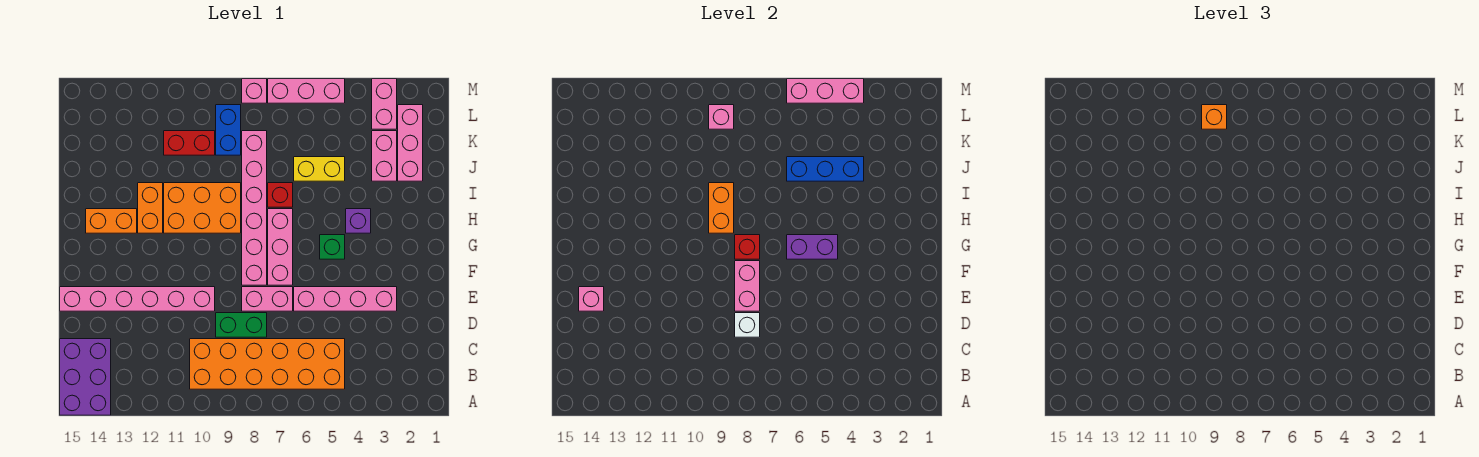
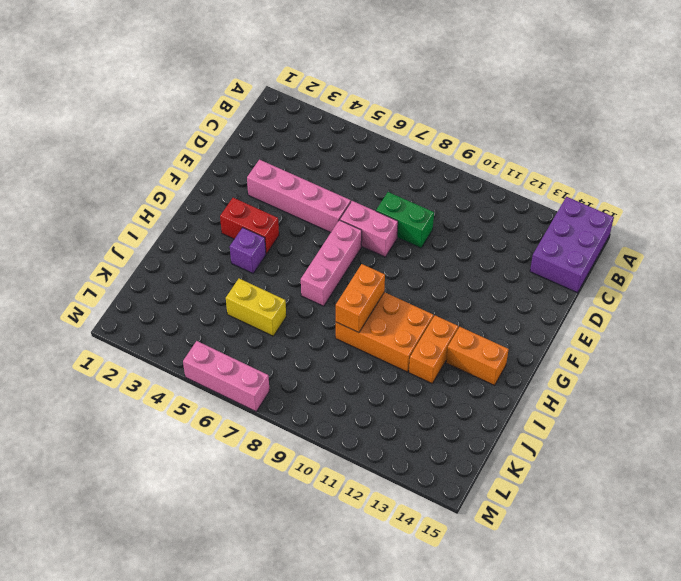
red brick G3:G4 level 1 -> red brick K10:K11 level 1
none -> orange brick B5:C10 level 1
none -> pink brick E10:E15 level 1
none -> pink brick F8:K8 level 1
none -> green brick G5 level 1

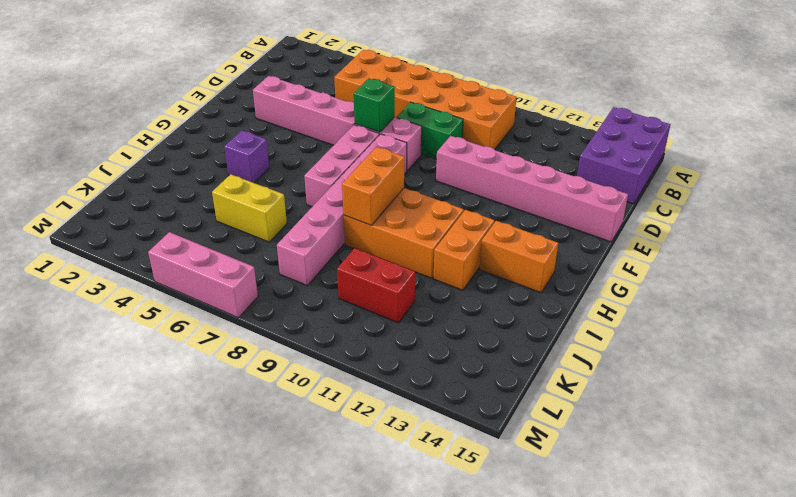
green brick E7 level 2 -> green brick G5 level 1
none -> red brick I7 level 1
none -> pink brick J2:L2 level 1
none -> pink brick J3:K3 level 1
none -> blue brick K9:L9 level 1

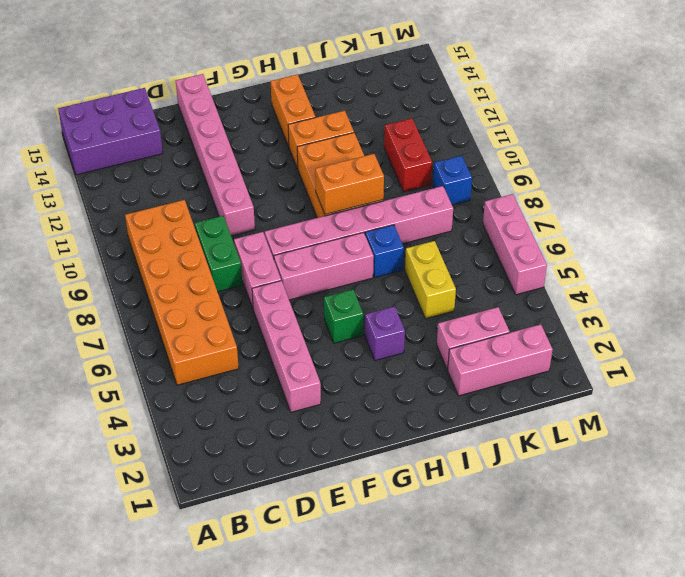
blue brick I7 level 1 -> red brick I7 level 1
blue brick L9 level 1 -> blue brick K9:L9 level 1
none -> pink brick L3:M3 level 1
none -> pink brick M8 level 1
none -> white brick D8 level 2
none -> pink brick E8:F8 level 2

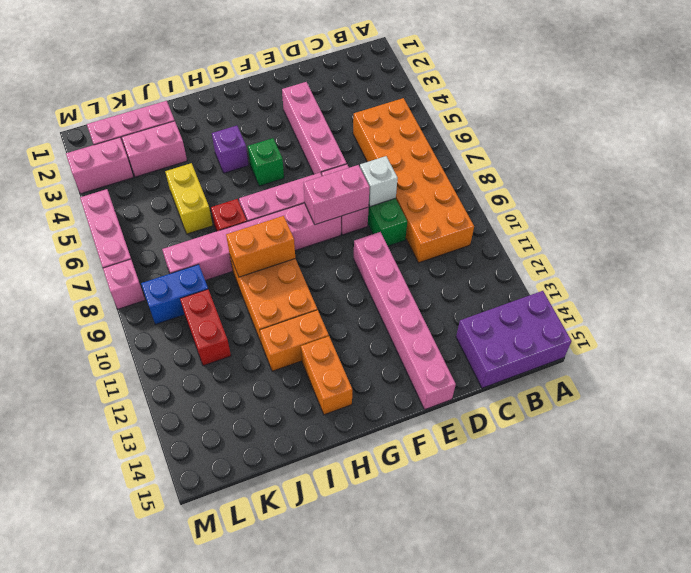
none -> pink brick E14 level 2
none -> purple brick G5:G6 level 2
none -> red brick G8 level 2
none -> blue brick J4:J6 level 2

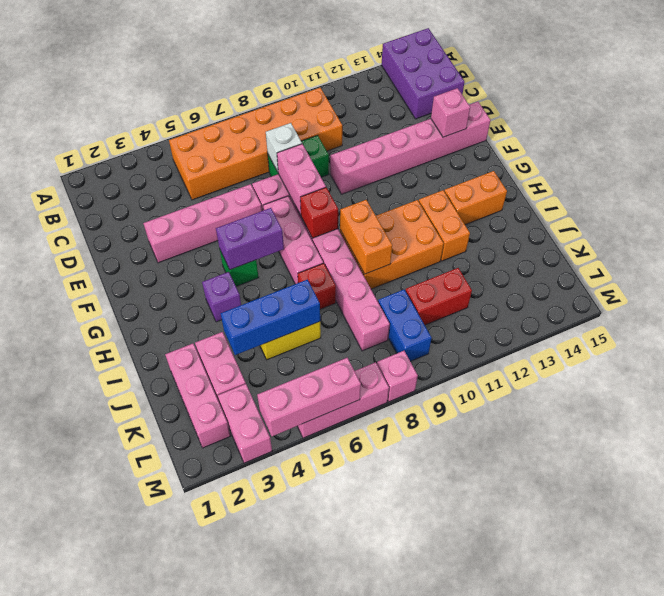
none -> pink brick L9 level 2
none -> orange brick L9 level 3

